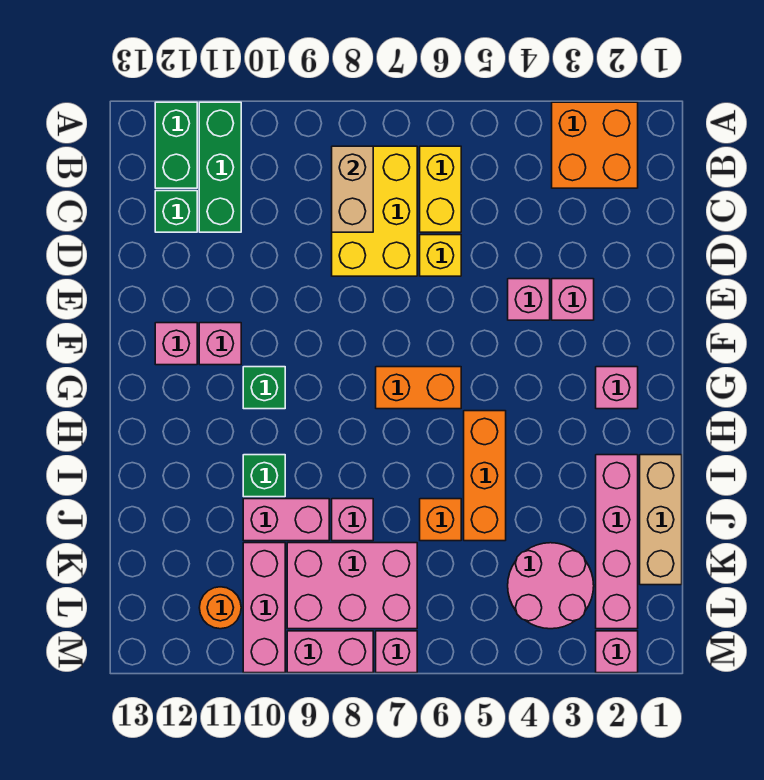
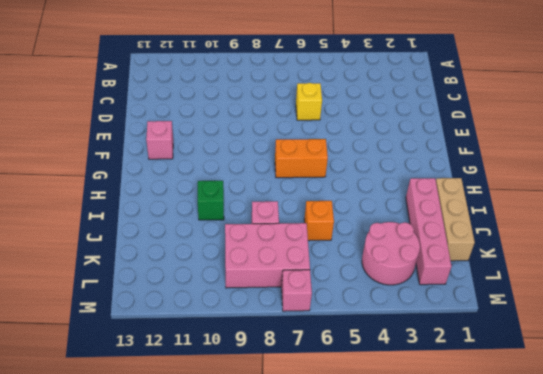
none -> orange brick A2:B3 level 1
none -> green brick A11:C11 level 1
none -> green brick A12:B12 level 1

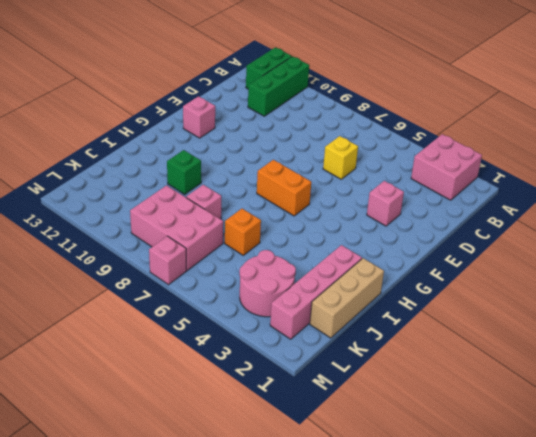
pink brick A2:B3 level 1 -> orange brick A2:B3 level 1
none -> yellow brick B6:C6 level 1
none -> yellow brick B7:D8 level 1
none -> green brick C12 level 1

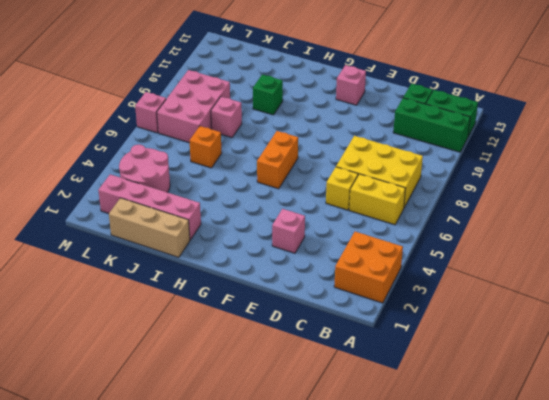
none -> pink brick E4 level 1
none -> pink brick F11 level 1
none -> pink brick G2 level 1

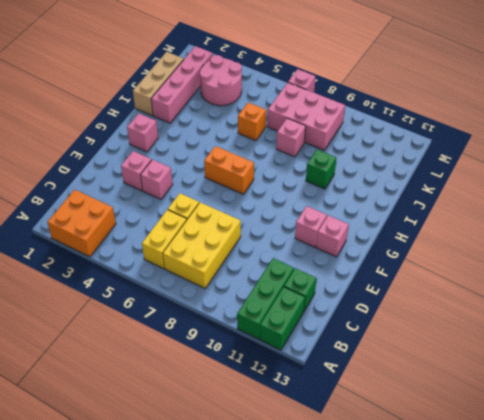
none -> green brick G10 level 1
none -> orange brick H5:J5 level 1
none -> pink brick J9:J10 level 1

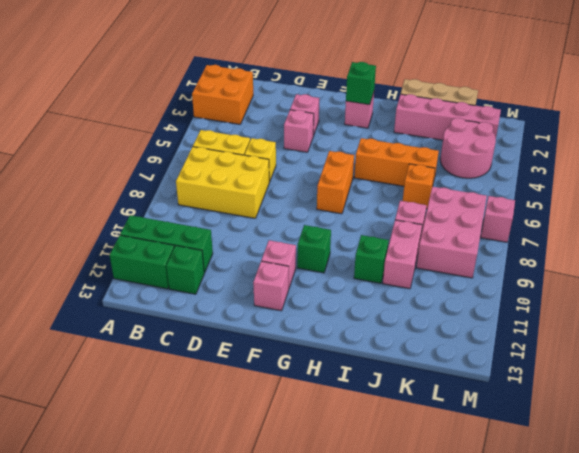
green brick G2 level 2 -> none
none -> pink brick K10:M10 level 1
none -> orange round brick L11 level 1
none -> pink brick M2 level 1

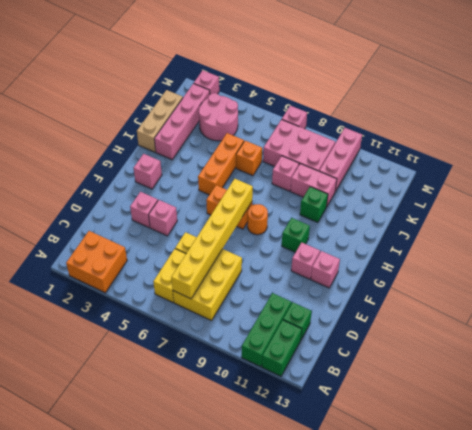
yellow brick B7:G7 level 2 -> none
orange round brick G8 level 1 -> orange round brick L11 level 1
none -> pink brick M8:M9 level 1
none -> tan brick B8:C8 level 2

